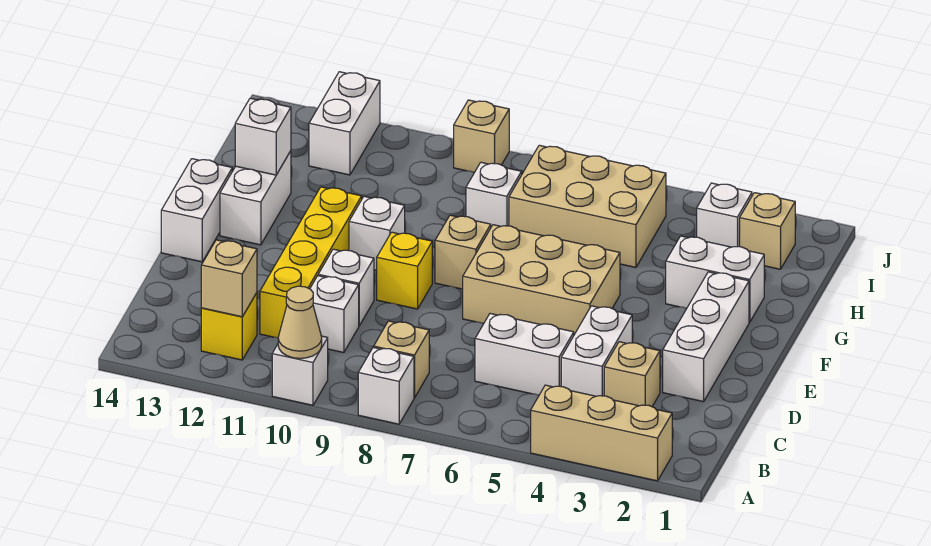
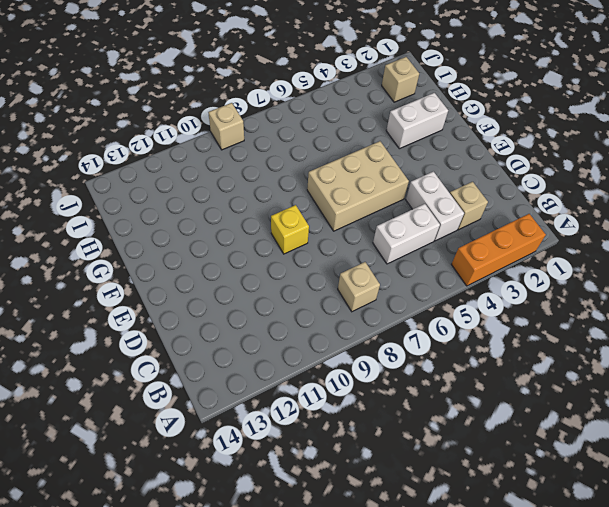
orange brick A2:A4 level 1 -> tan brick A2:A4 level 1
none -> white brick A8 level 1
none -> white brick A10 level 1
none -> yellow brick B12 level 1

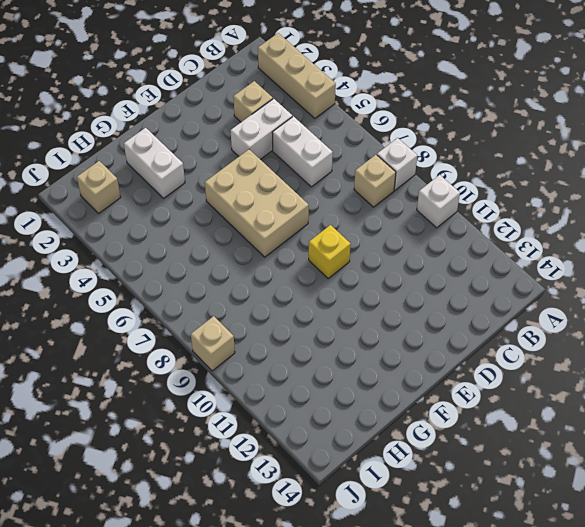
none -> yellow brick B12 level 1
none -> white brick C10 level 1
none -> yellow brick C11:F11 level 1

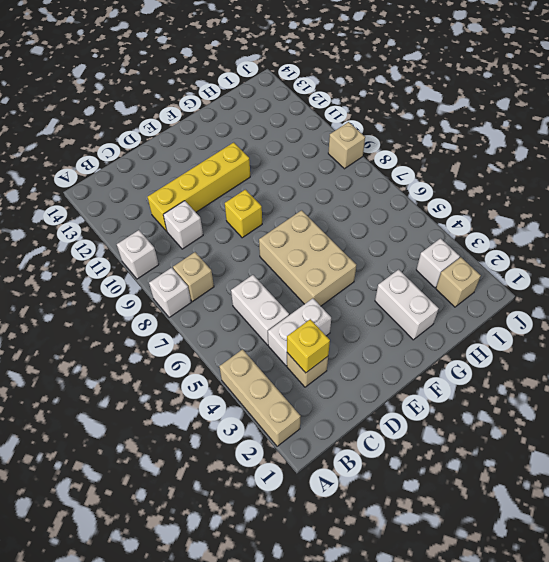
yellow brick C3 level 2 -> yellow brick B12 level 1
none -> white brick D2:F2 level 1
none -> white brick D10 level 1
none -> white brick E14:F14 level 1

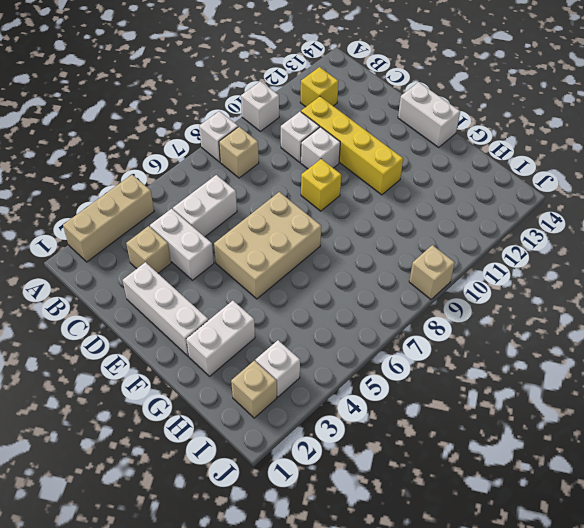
none -> tan brick F8 level 1
none -> white brick F10 level 1
none -> white brick F13:G13 level 1

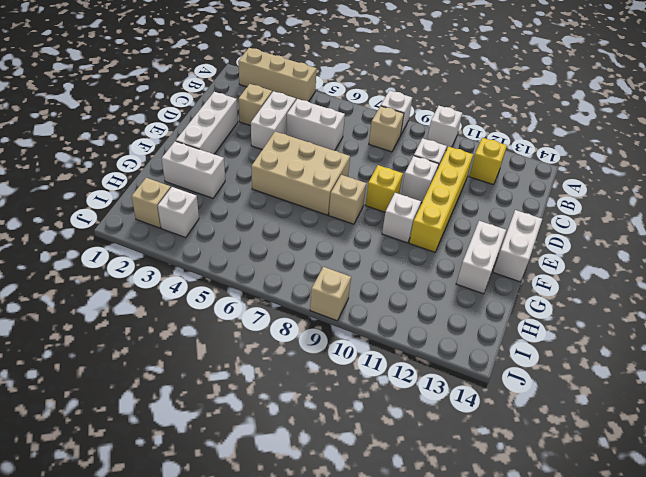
none -> tan brick H5:I7 level 1
none -> white brick H8 level 1
none -> white brick I12:J12 level 1

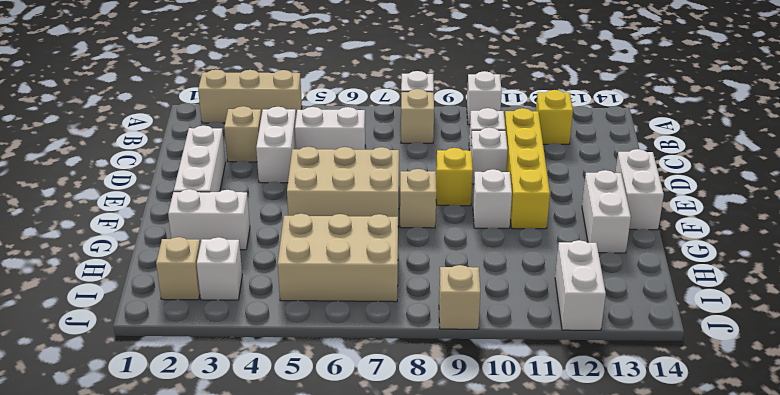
none -> white brick H8 level 1
none -> tan cone A10 level 2
none -> tan brick B12 level 2

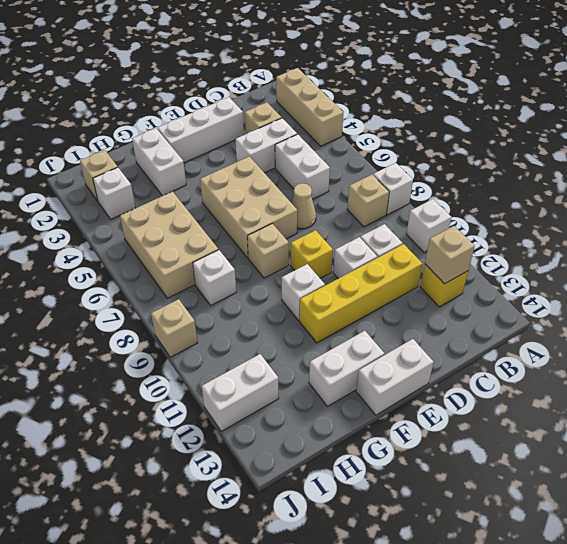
tan cone D7 level 1 -> tan cone A10 level 2
none -> white brick G13 level 2

